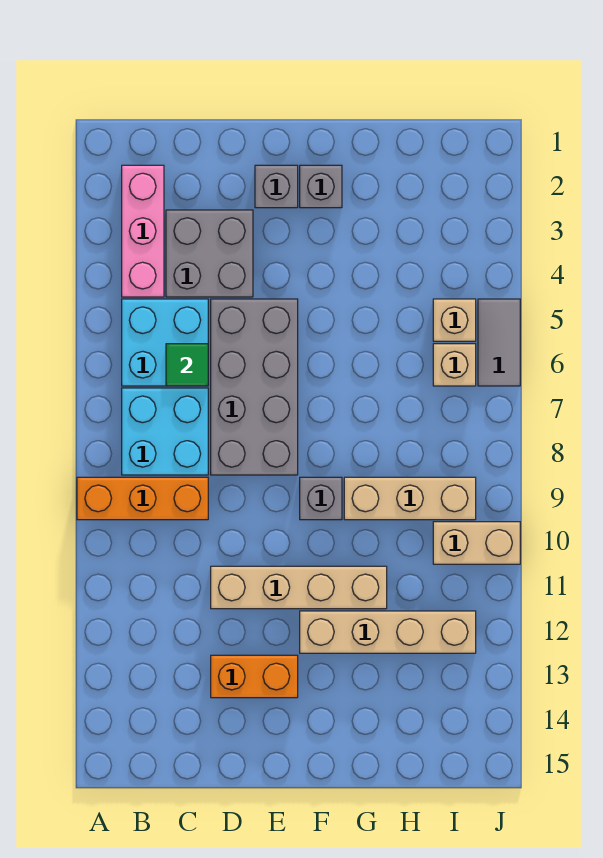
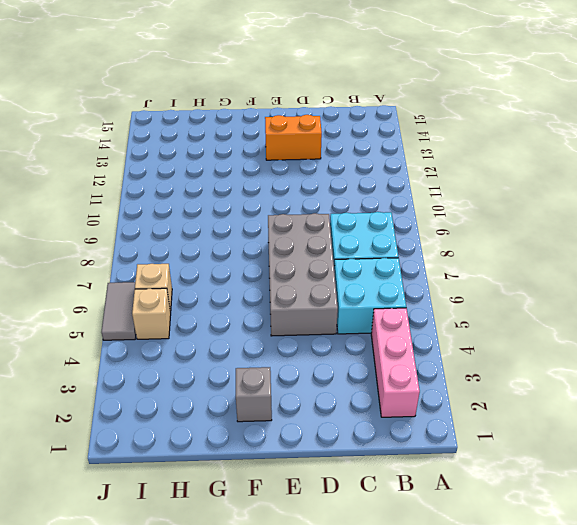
none -> orange brick A9:C9 level 1
none -> grey brick C3:D4 level 1
none -> tan brick D11:G11 level 1

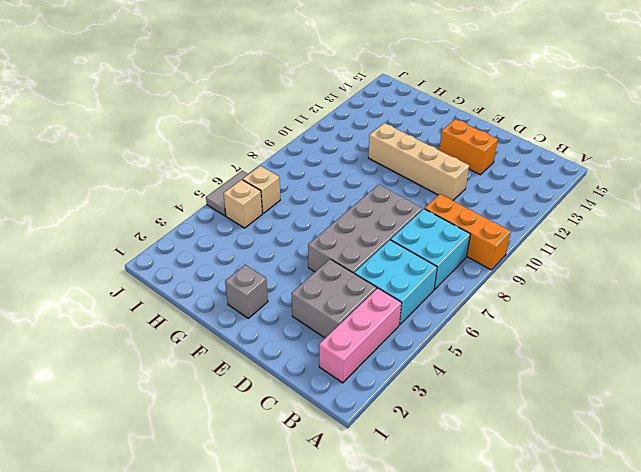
none -> grey brick E2 level 1
none -> grey brick F9 level 1
none -> tan brick F12:I12 level 1

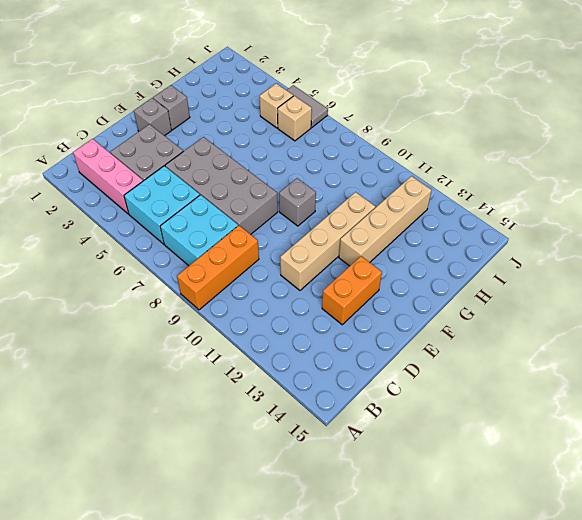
none -> tan brick G9:I9 level 1
none -> tan brick I10:J10 level 1
none -> green tile C6 level 2

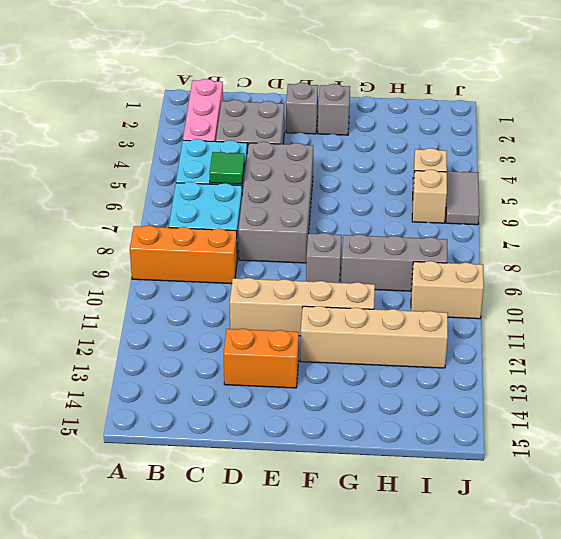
grey brick G9:I9 level 1 -> tan brick G9:I9 level 1

